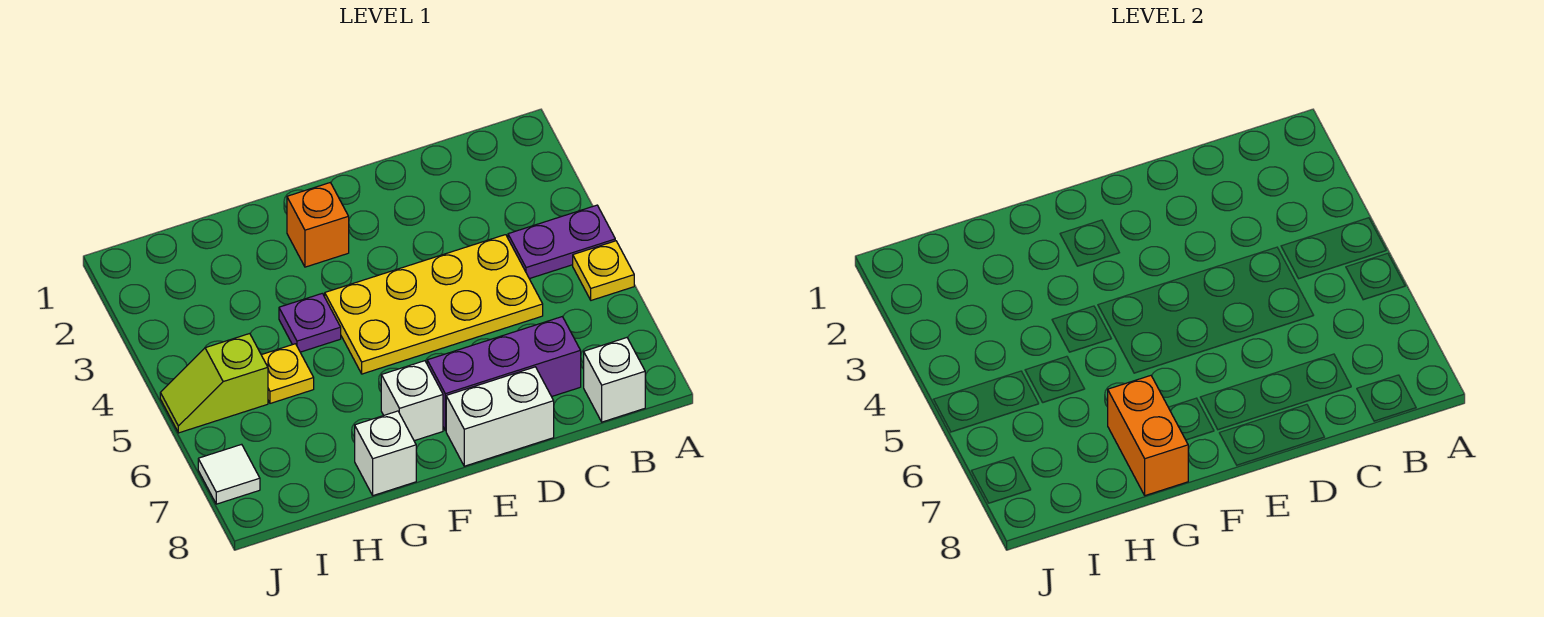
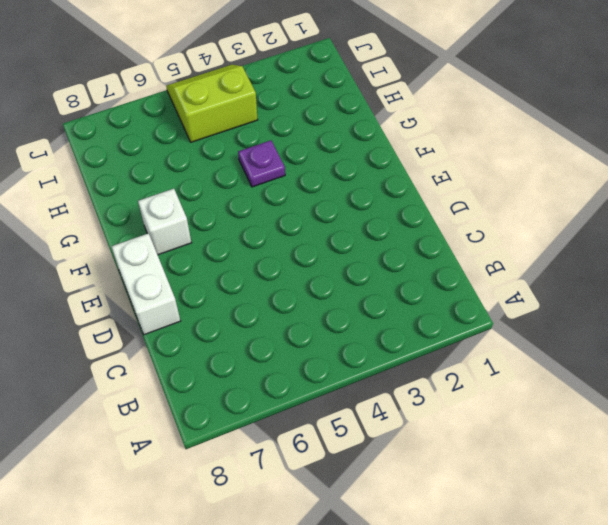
lime slope I4:J5 level 1 top I -> lime slope I5:J5 level 1 top I
none -> purple plate A4:B4 level 1
none -> yellow plate A5 level 1
none -> white brick B8 level 1

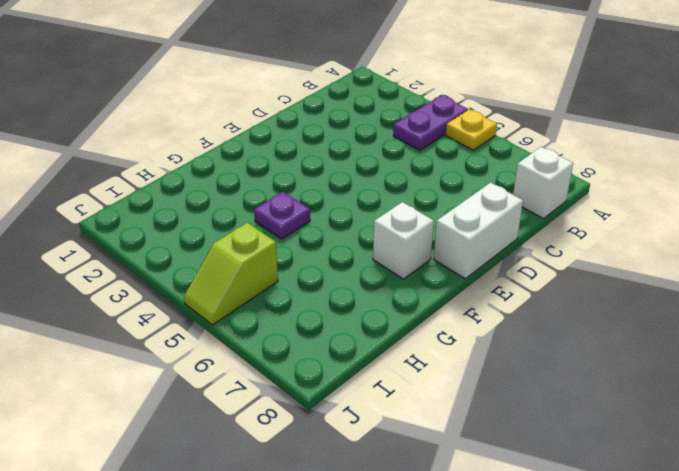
none -> yellow plate C4:F5 level 1
none -> purple brick C7:E7 level 1
none -> orange brick F2 level 1

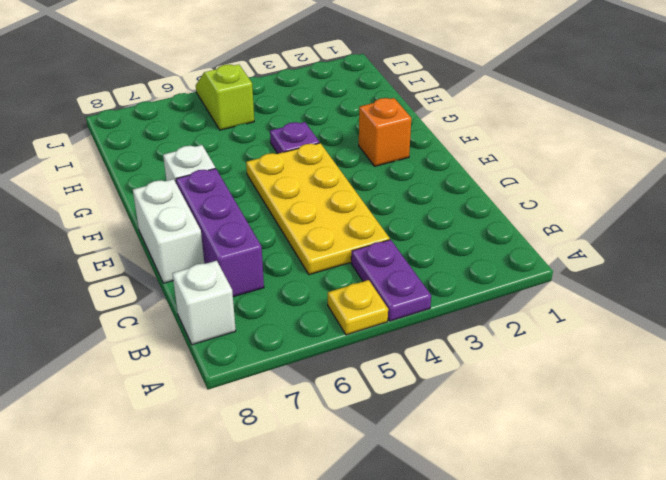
none -> white brick G8 level 1
none -> yellow plate H5 level 1
none -> white tile J7 level 1

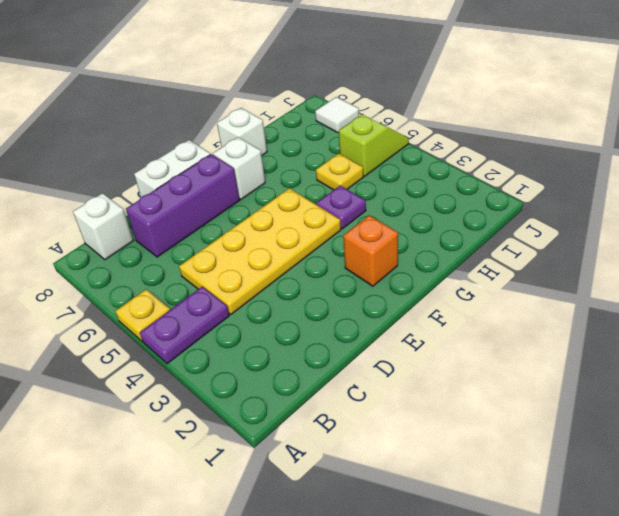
none -> orange brick G7:G8 level 2

